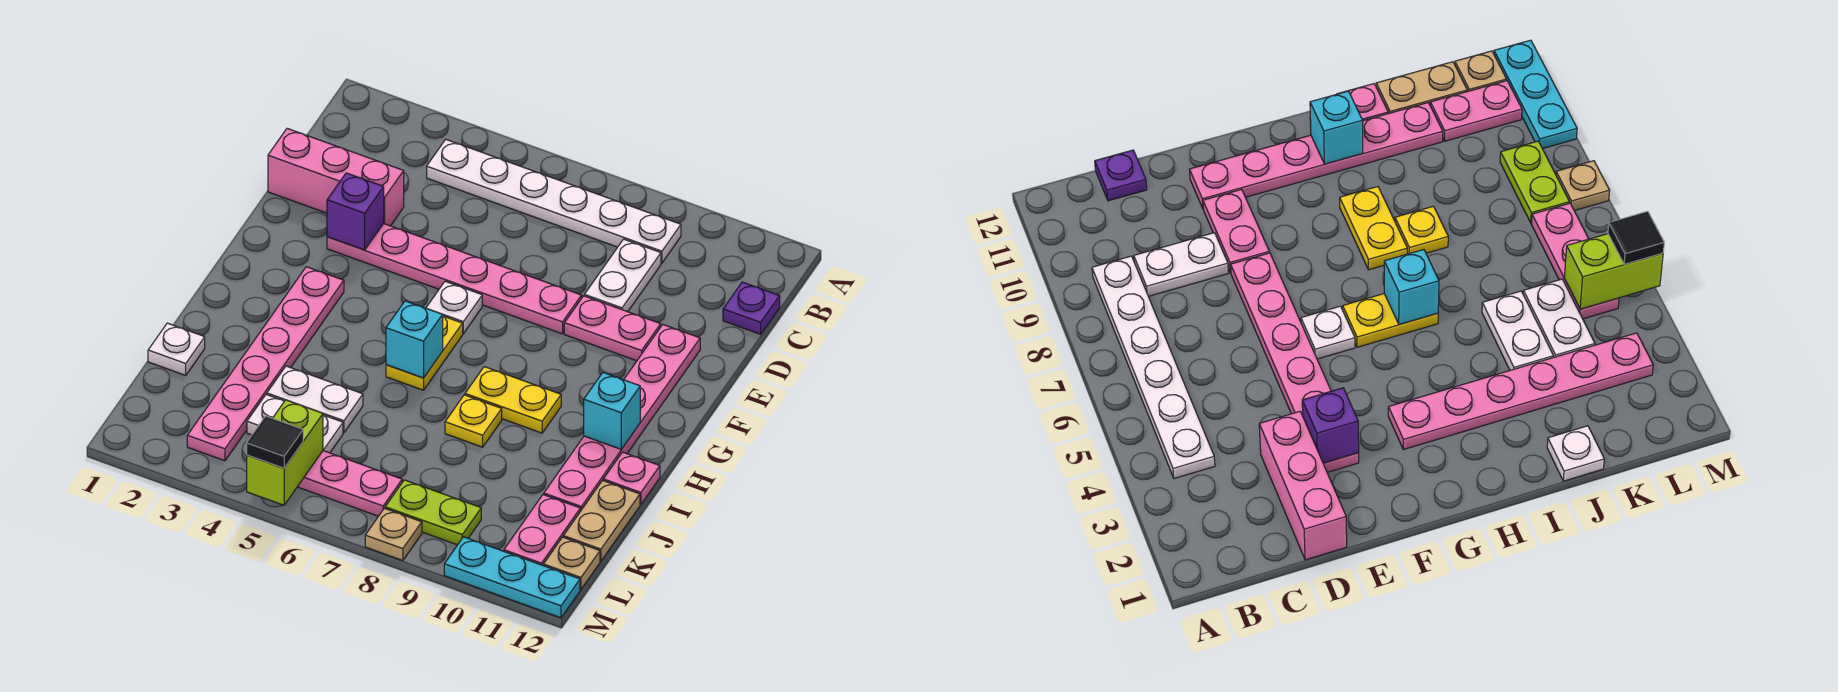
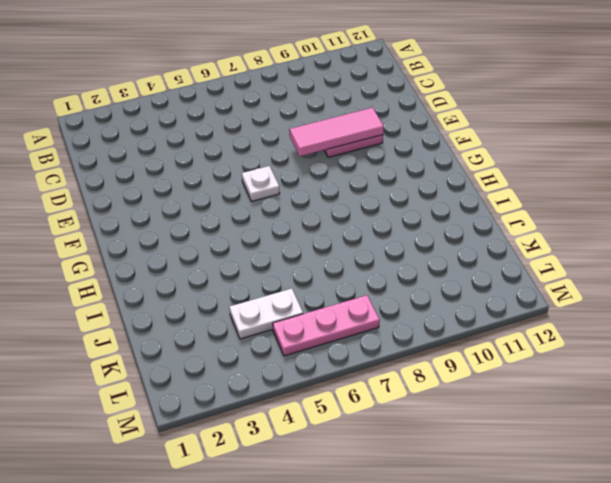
pink tile E8:E10 level 2 -> none
none -> white plate B4:B9 level 1
none -> white plate C9:D9 level 1
none -> purple plate C12 level 1

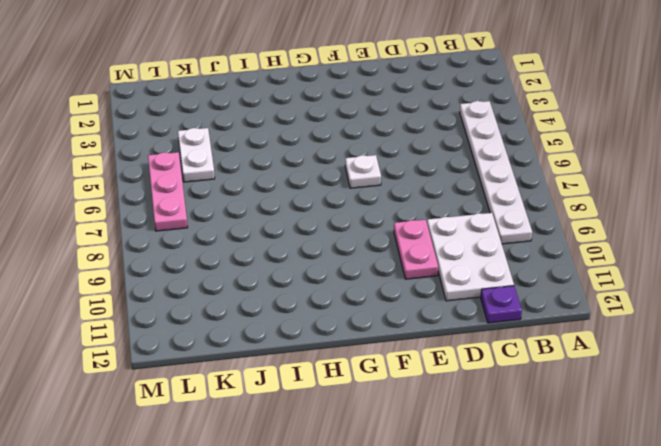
white plate C9:D11 level 1 -> white plate C9:D9 level 1
none -> pink brick D1:D3 level 1
none -> pink plate E3:E8 level 1
none -> pink plate E11:J11 level 1

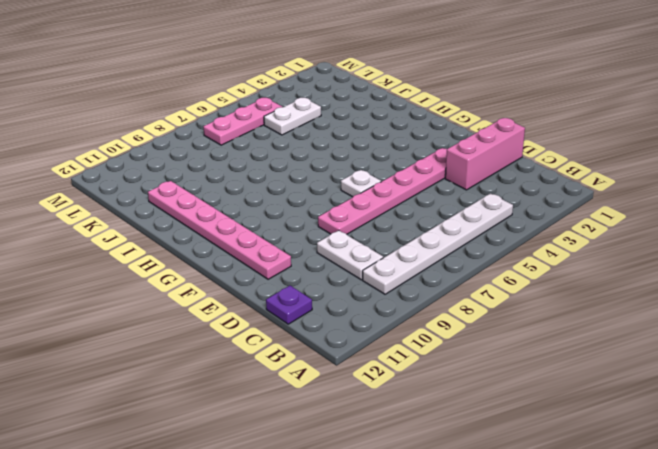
none -> pink plate E9:E10 level 1
none -> pink plate G3:L3 level 1
none -> yellow plate G6:H6 level 1

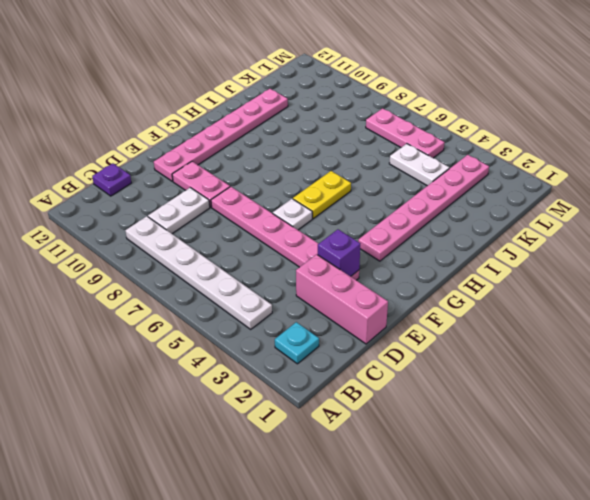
cyan plate B2 level 1 -> none
none -> yellow plate H8:H9 level 1
none -> yellow plate I8 level 1
none -> pink plate I12 level 1

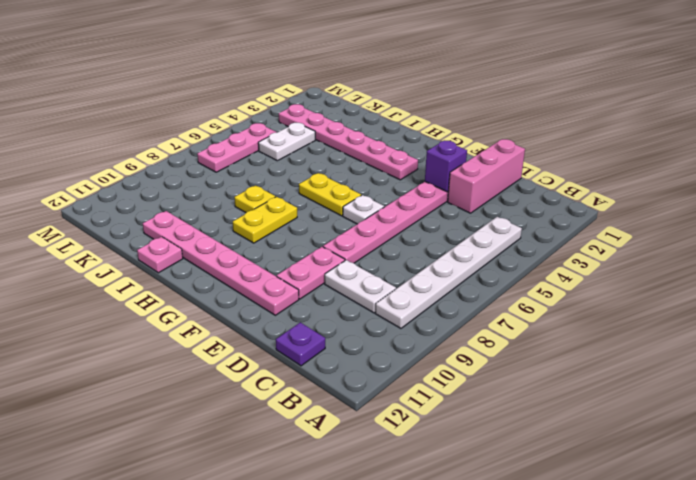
none -> white plate J1 level 1
none -> white plate J4:J5 level 1
none -> tan plate J12:K12 level 1

